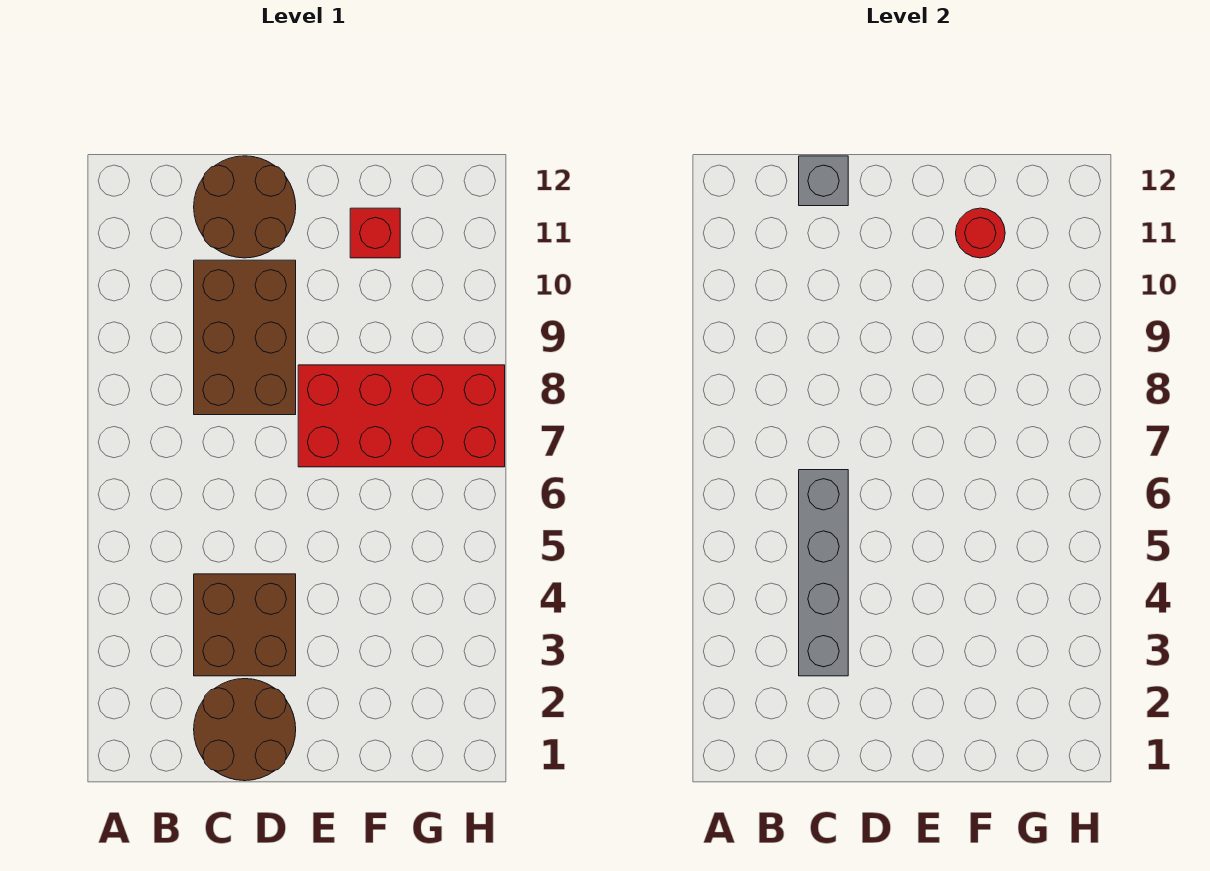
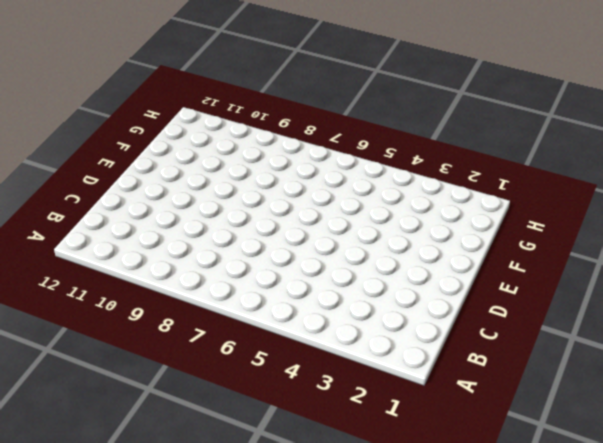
none -> brown round brick C1:D2 level 1
none -> brown brick C3:D4 level 1

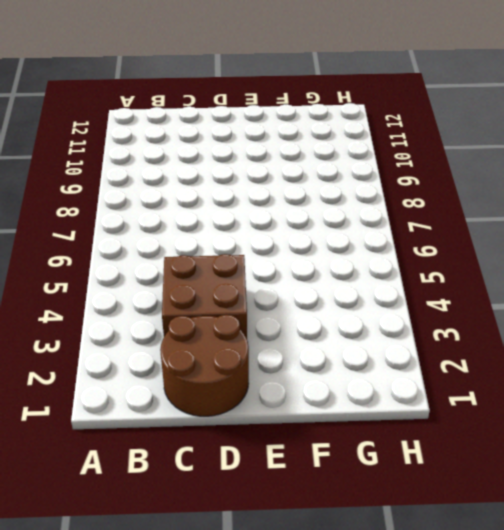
none -> brown brick C8:D10 level 1
none -> brown round brick C11:D12 level 1

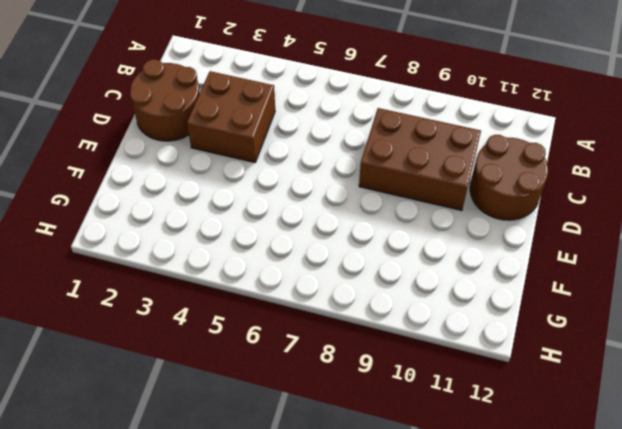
none -> red brick E7:H8 level 1
none -> red brick F11 level 1

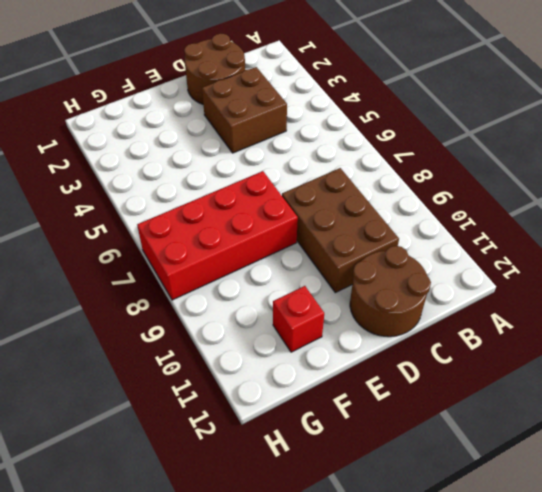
none -> grey brick C3:C6 level 2
none -> grey brick C12 level 2

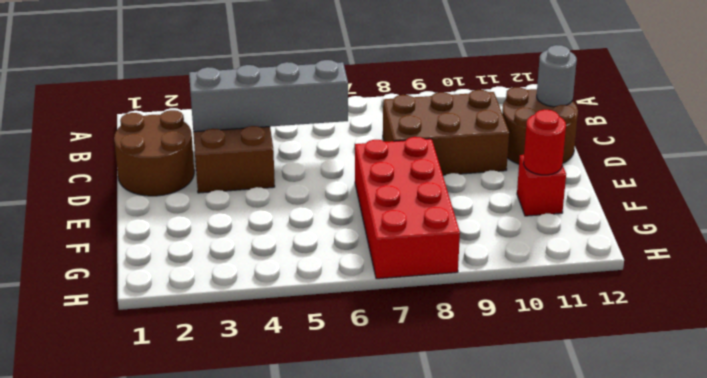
grey round brick C12 level 2 -> grey brick C12 level 2

